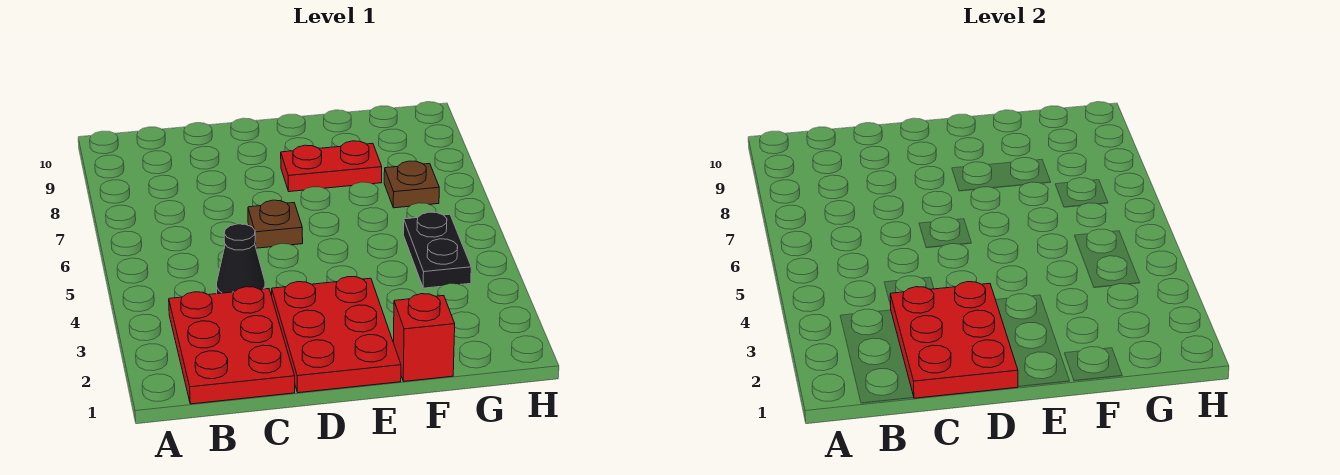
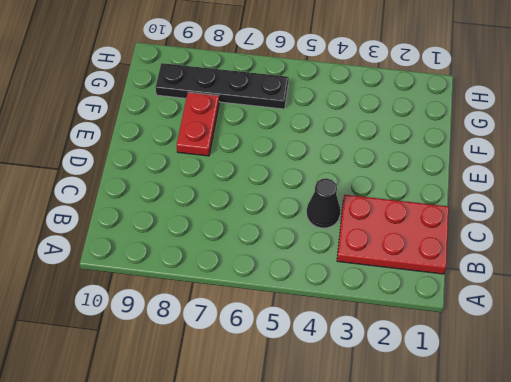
black plate G6:G9 level 1 -> brown plate G7 level 1
none -> red plate D1:E3 level 1
none -> brown plate D6 level 1

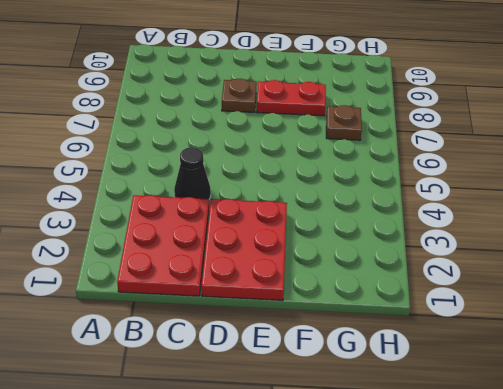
brown plate D8 level 1 -> brown plate D6 level 1
none -> red brick F1 level 1
none -> black plate G4:G5 level 1

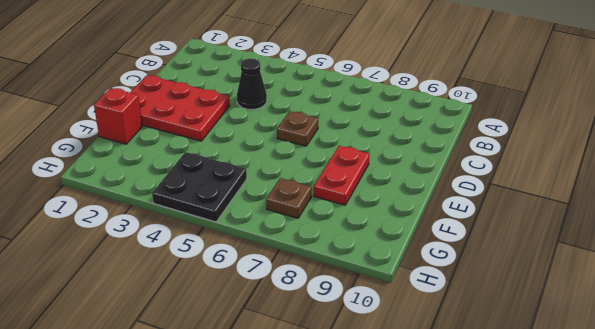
black plate G4:H5 level 1 -> black plate G4:G5 level 1
none -> red plate B1:C3 level 1
none -> red plate C1:D3 level 2

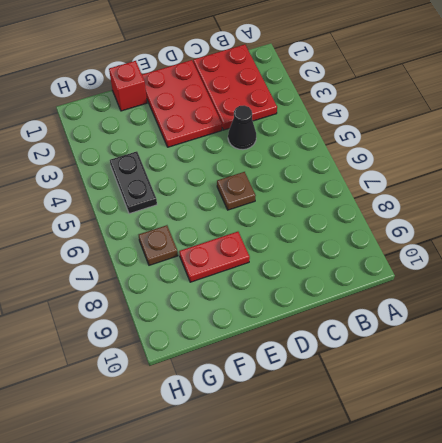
none -> red plate C1:D3 level 2

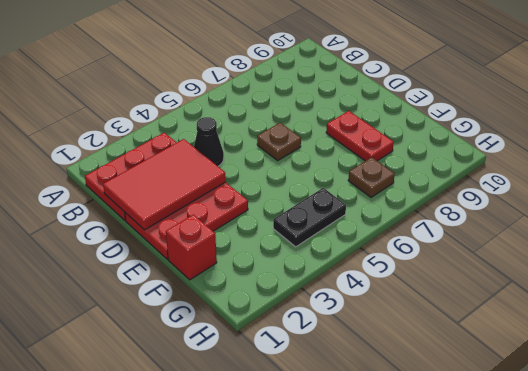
red tile C1:D3 level 2 -> red plate C1:D3 level 2

